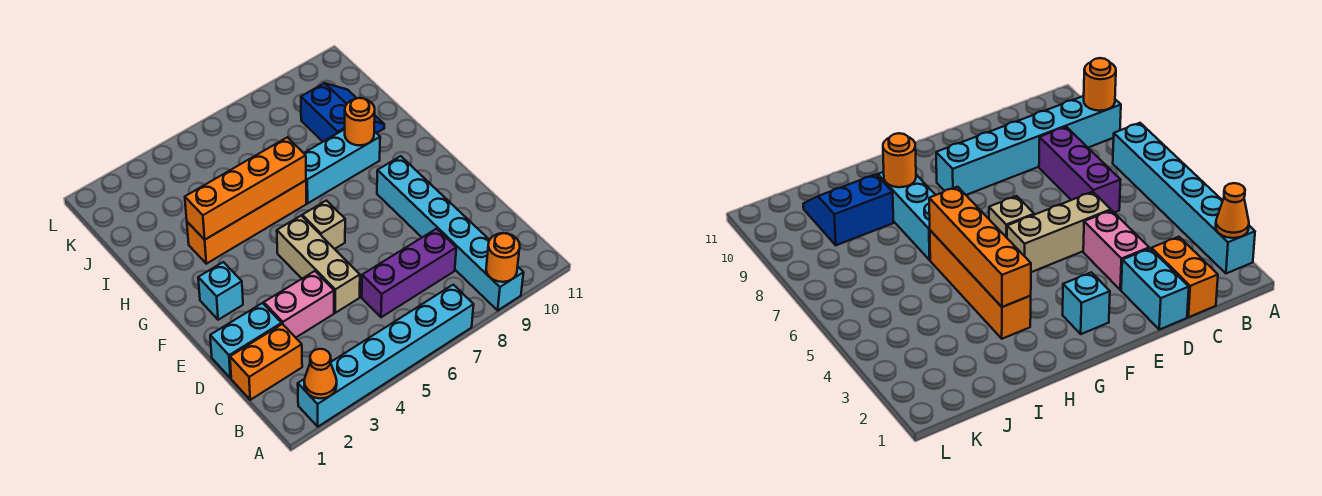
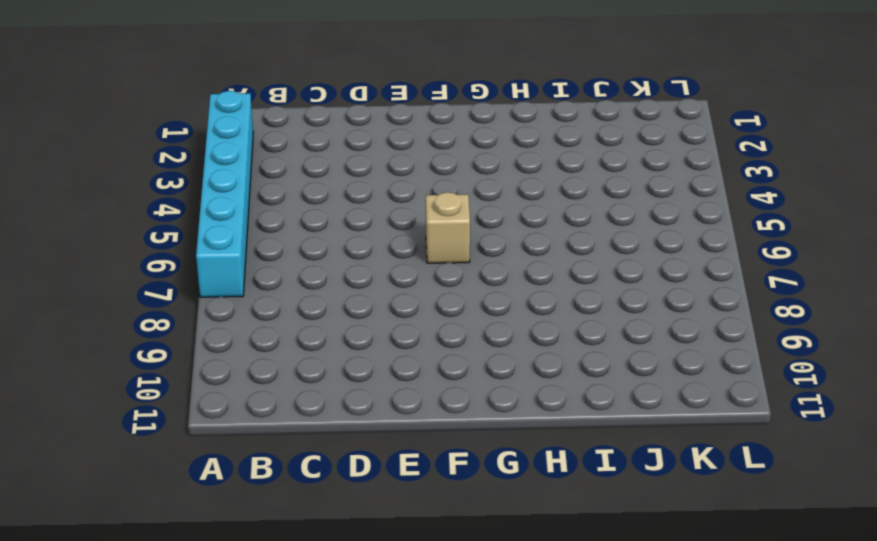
none -> cyan brick A9:F9 level 1
none -> orange brick C1:C2 level 1
none -> purple brick C6:C8 level 1

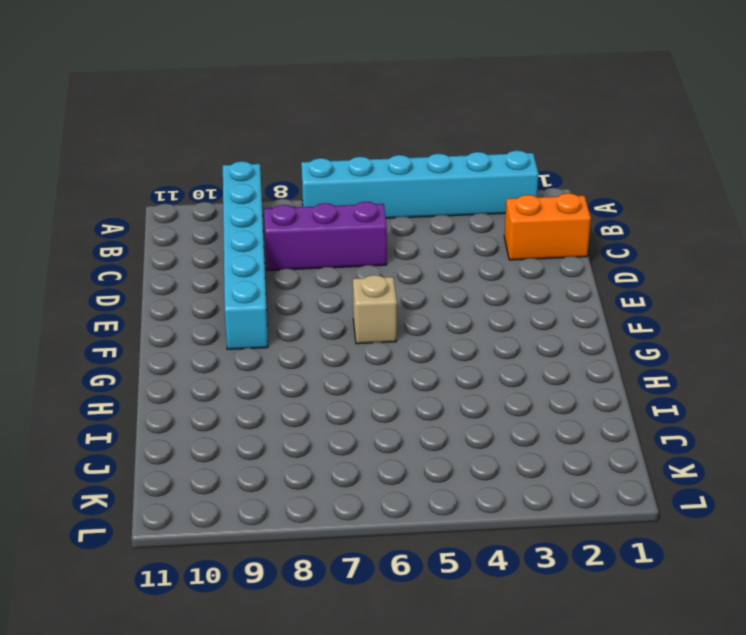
none -> cyan brick D1:D2 level 1
none -> pink brick D3:D4 level 1
none -> tan brick D5:F5 level 1

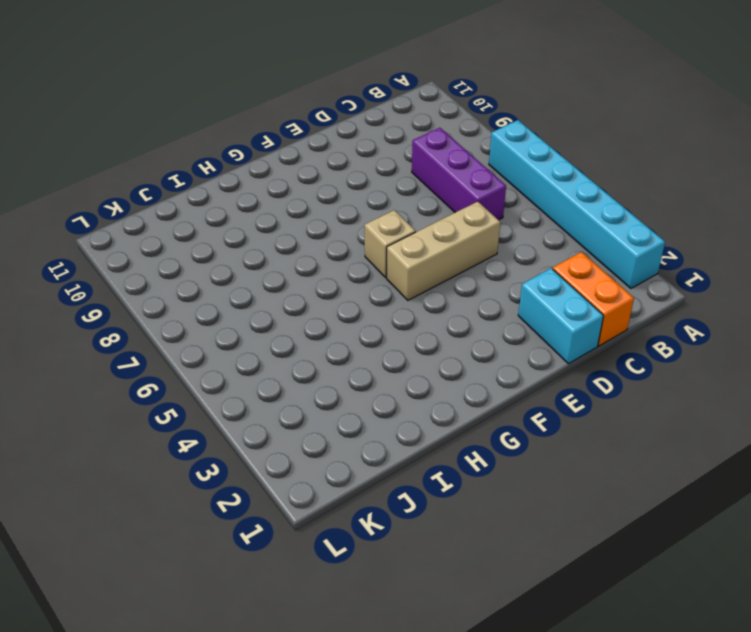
none -> cyan brick A9:F9 level 1
none -> pink brick D3:D4 level 1
none -> cyan brick F2 level 1

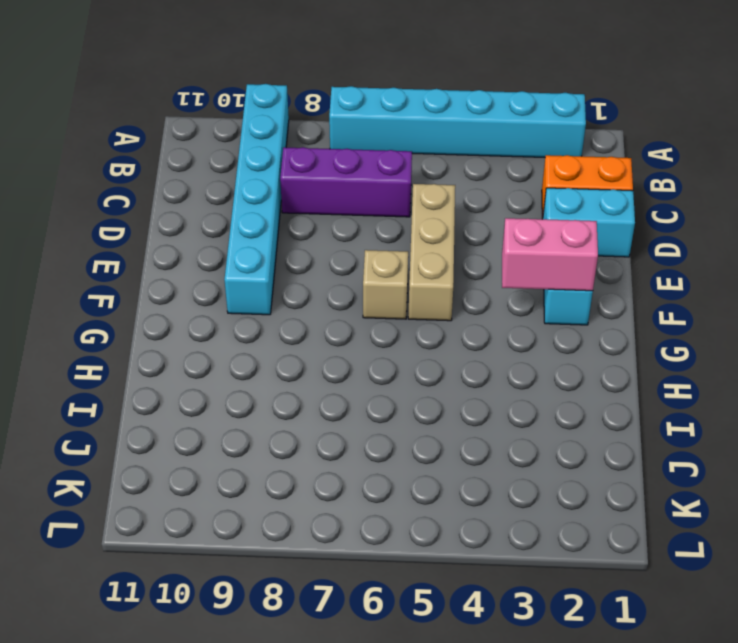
pink brick F2:F3 level 2 -> pink brick D3:D4 level 1
none -> orange brick H3:H6 level 1
none -> cyan brick H7:H9 level 1
none -> blue slope I9:J10 level 1 top 9

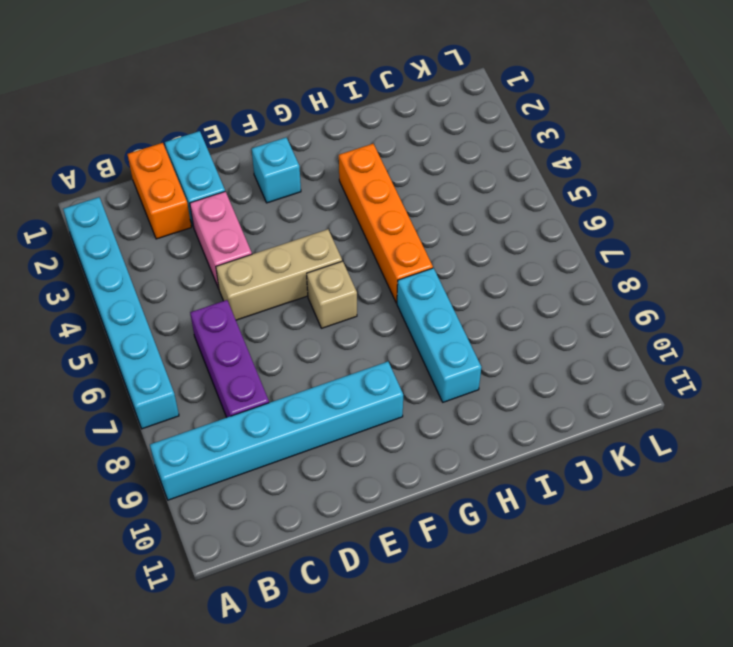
none -> blue slope I9:J10 level 1 top 9
none -> orange cone A2 level 2
none -> orange round brick A9 level 2

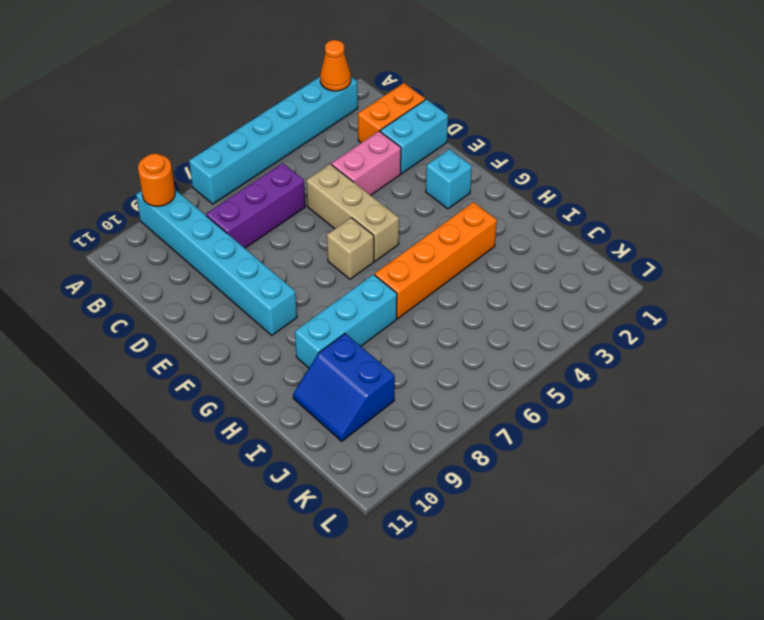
none -> orange brick H3:H6 level 2
none -> orange round brick H9 level 2

